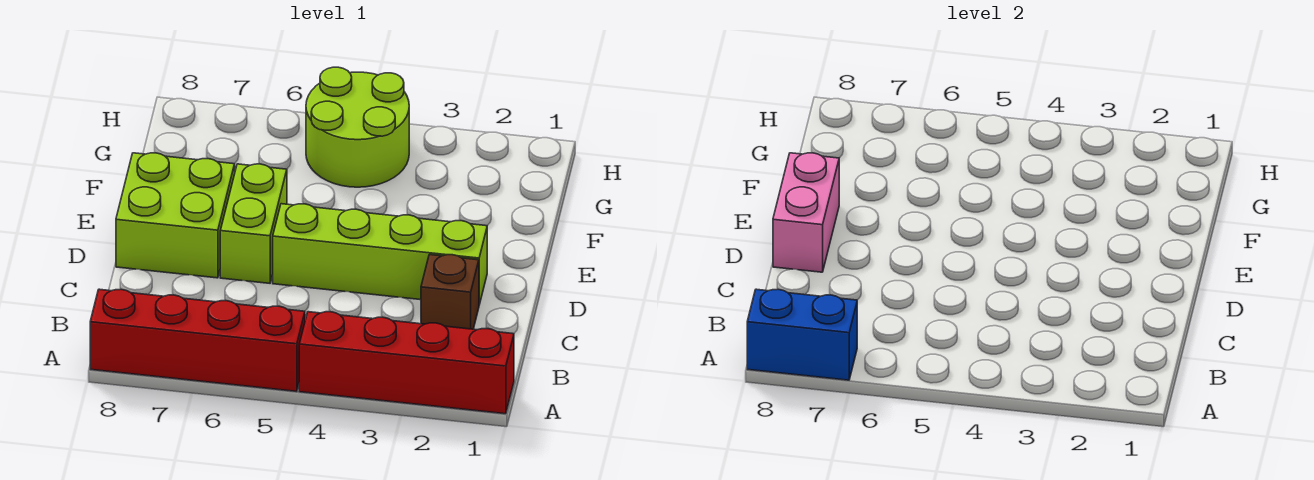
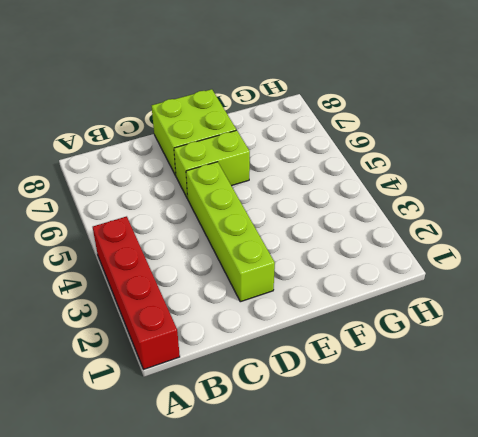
none -> red brick A5:A8 level 1
none -> brown brick C2 level 1

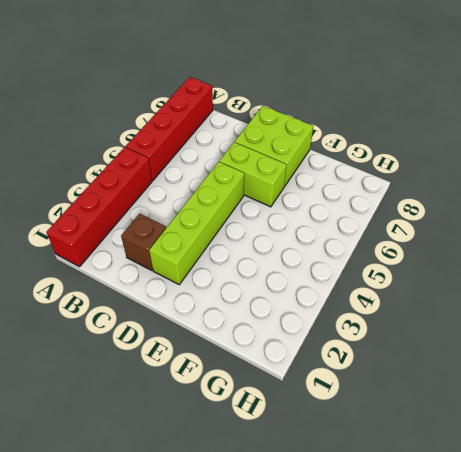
none -> lime round brick G4:H5 level 1
none -> blue brick A7:A8 level 2

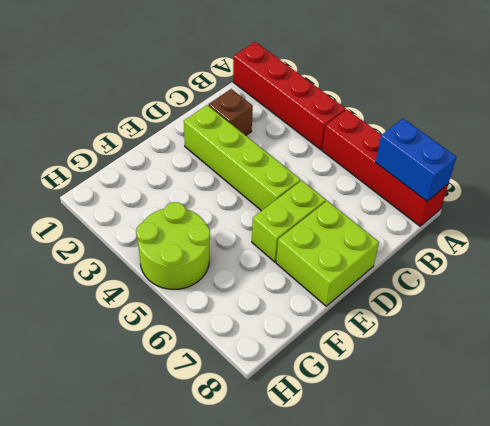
none -> pink brick D8:E8 level 2

